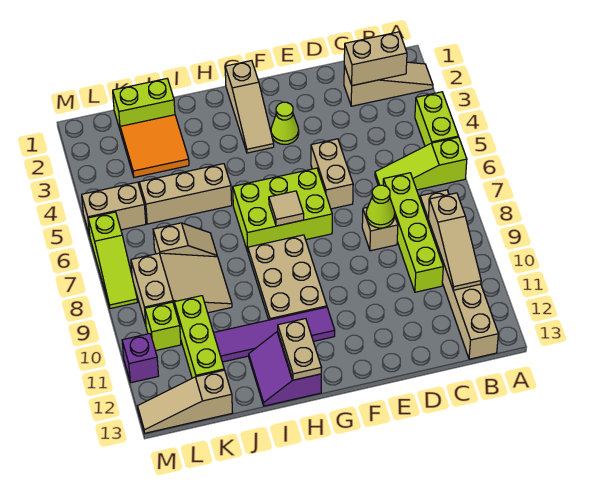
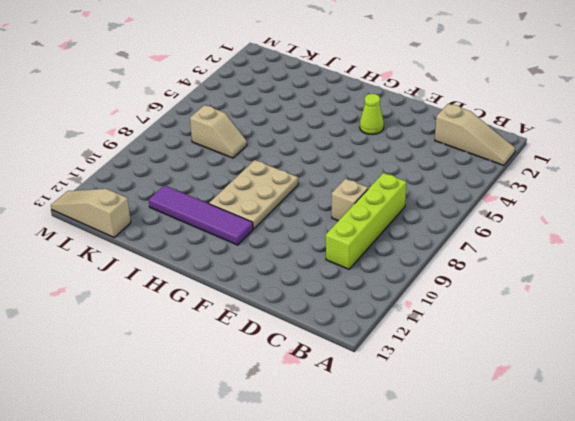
none -> lime brick A4:A5 level 1
none -> lime slope A6:C6 level 1 top A
none -> tan brick B8:B13 level 1

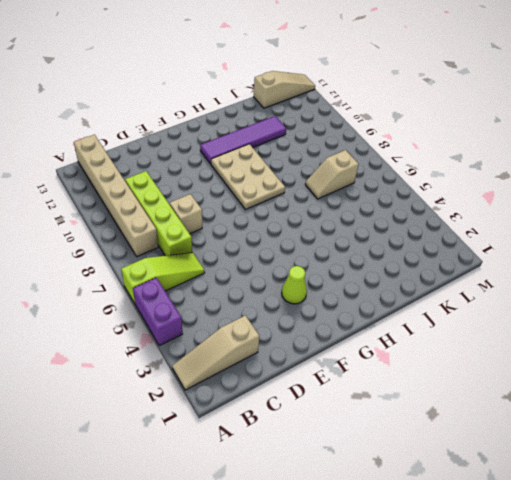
purple brick A4:A5 level 1 -> lime brick A4:A5 level 1
none -> tan brick E5:E6 level 1
none -> lime brick F6:H7 level 1
none -> tan slope G1:G3 level 1 top 1

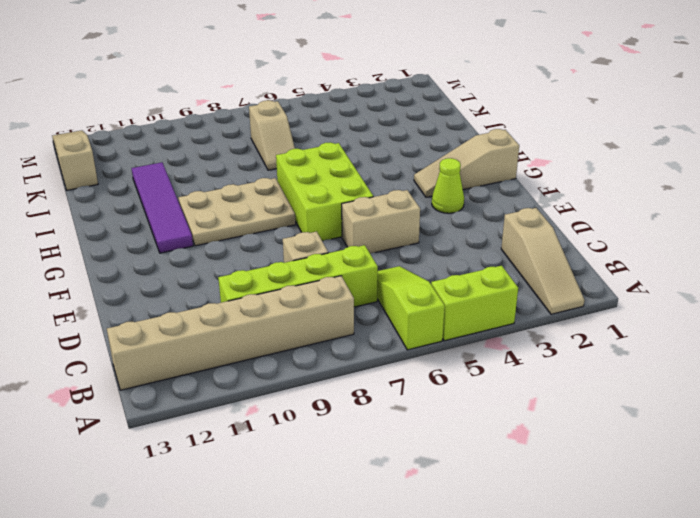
none -> purple slope H12:I13 level 1 top H
none -> tan brick I5:K5 level 1
none -> lime brick J1:K1 level 1

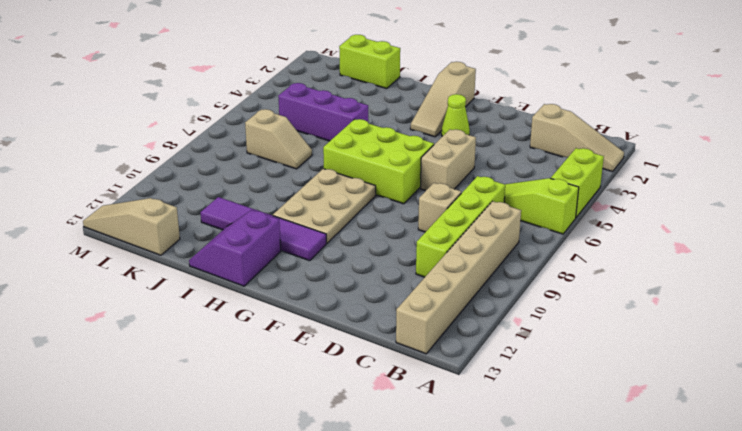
purple brick I5:K5 level 1 -> tan brick I5:K5 level 1
none -> orange tile J2:K3 level 1
none -> tan slope J8:L9 level 1 top L
none -> lime brick K10:K12 level 1

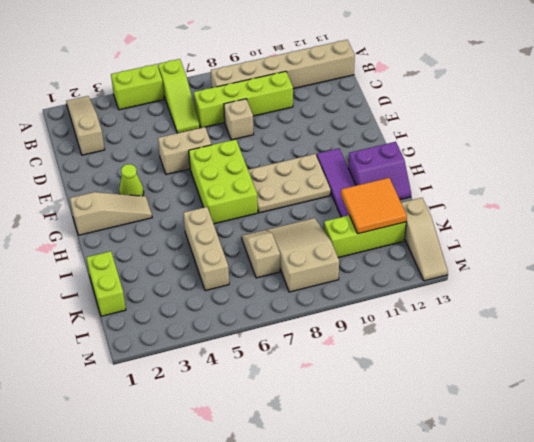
orange tile J11:K12 level 2 -> orange tile J2:K3 level 1
none -> tan brick L5:M5 level 1
none -> lime brick L10 level 1
none -> lime slope M6:M8 level 1 top 6

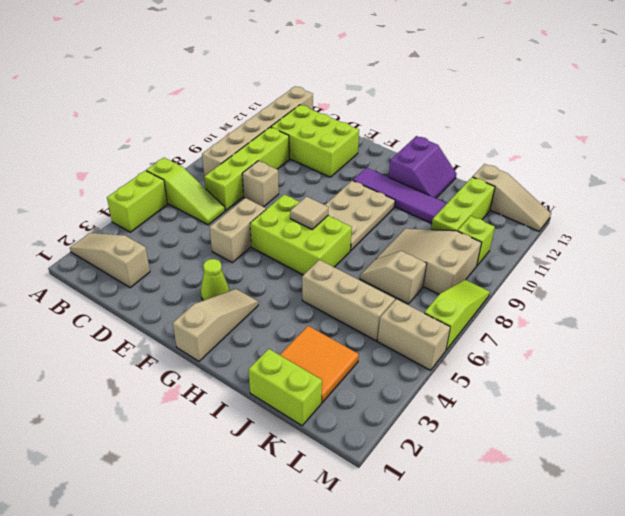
lime brick C11:E12 level 1 -> none
none -> purple brick M11 level 1
none -> tan brick B2:C2 level 2
none -> tan slope B9:B11 level 2 top 9

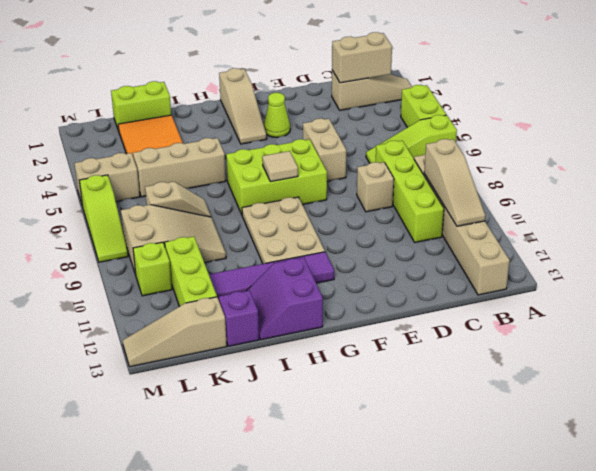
purple brick J13 level 1 -> purple brick M11 level 1
none -> lime cone D8 level 2
none -> tan plate H12:H13 level 2

